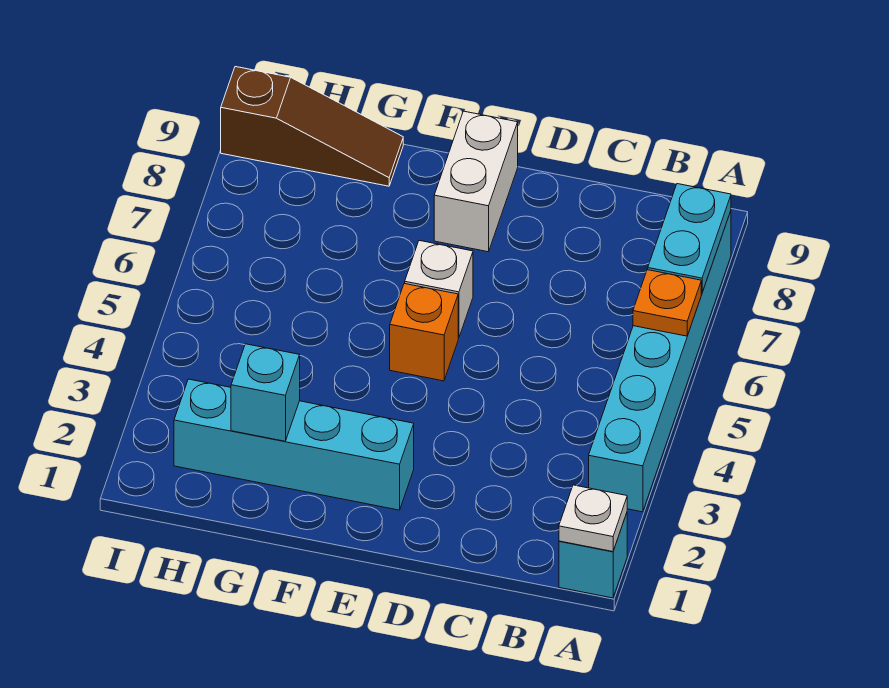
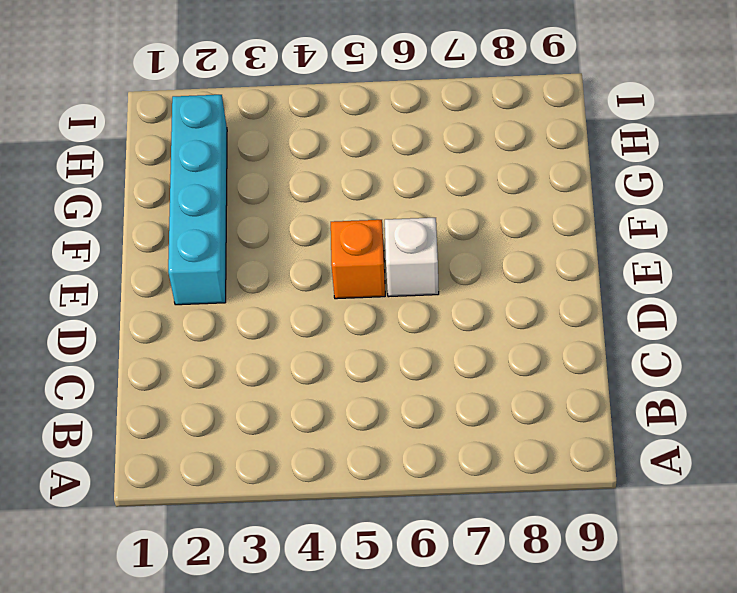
none -> cyan brick A1 level 1
none -> cyan brick A3:A8 level 1

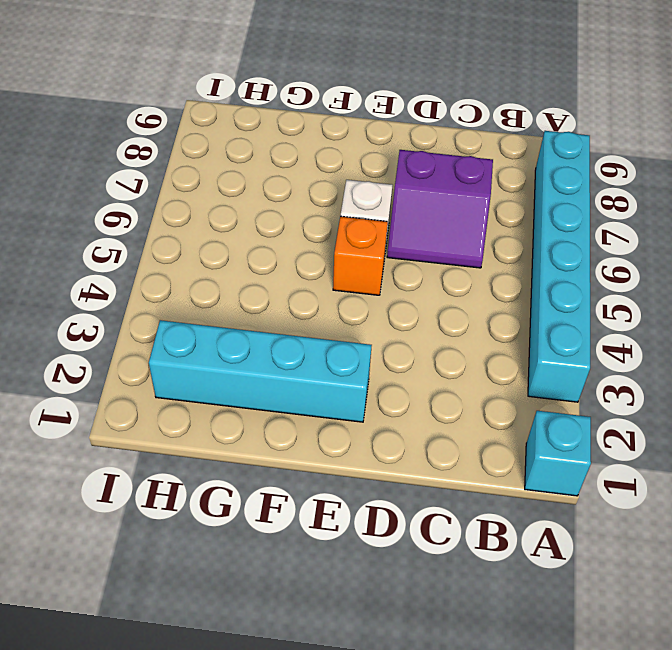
purple slope C6:D7 level 1 top 7 -> none
none -> white brick E8:E9 level 1
none -> brown slope G9:I9 level 1 top I

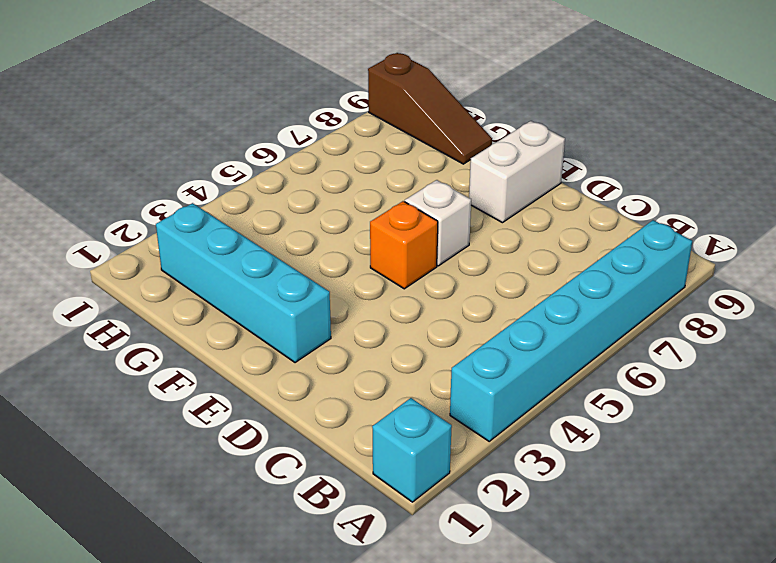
none -> white plate A1 level 2
none -> orange plate A6 level 2

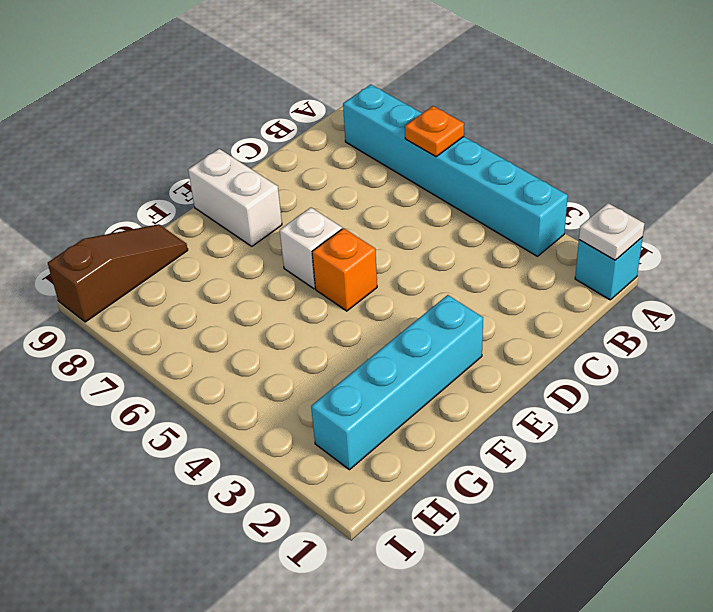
none -> cyan plate A7:A8 level 2
none -> cyan brick G2 level 2

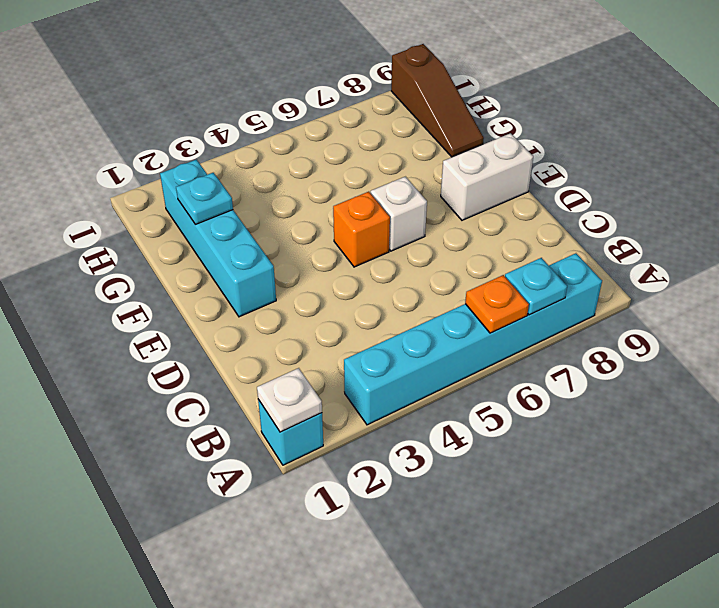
cyan plate A7 level 2 -> cyan plate A7:A8 level 2
cyan plate G2 level 2 -> cyan brick G2 level 2

